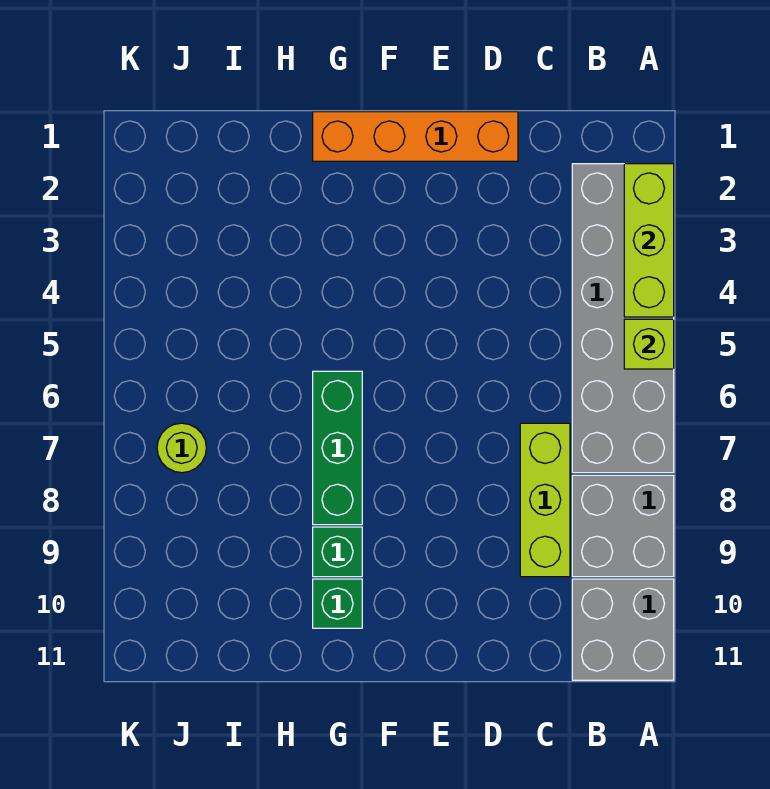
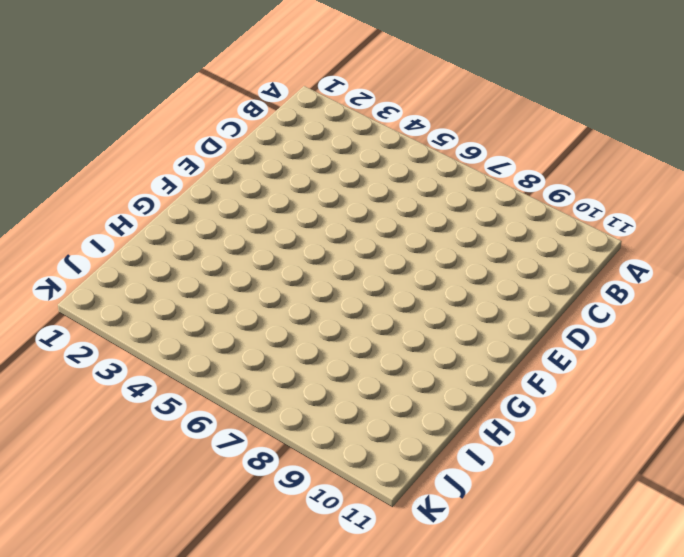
none -> grey brick A2:B7 level 1
none -> grey brick A8:B9 level 1

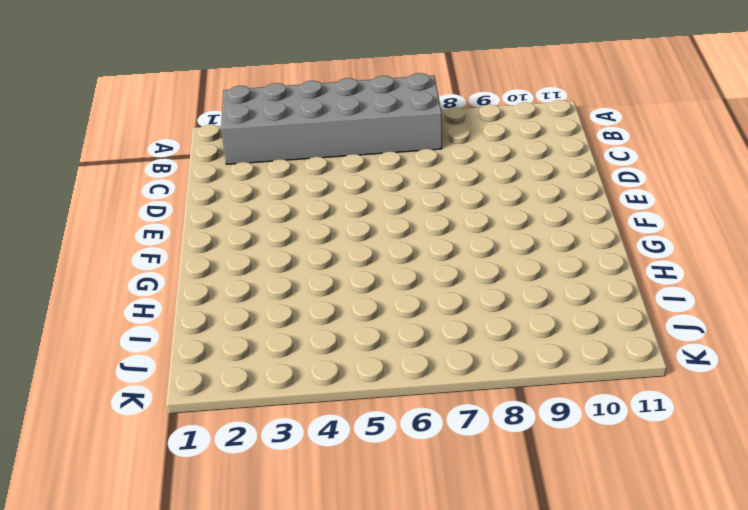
none -> grey brick A8:B9 level 1
none -> grey brick A10:B11 level 1

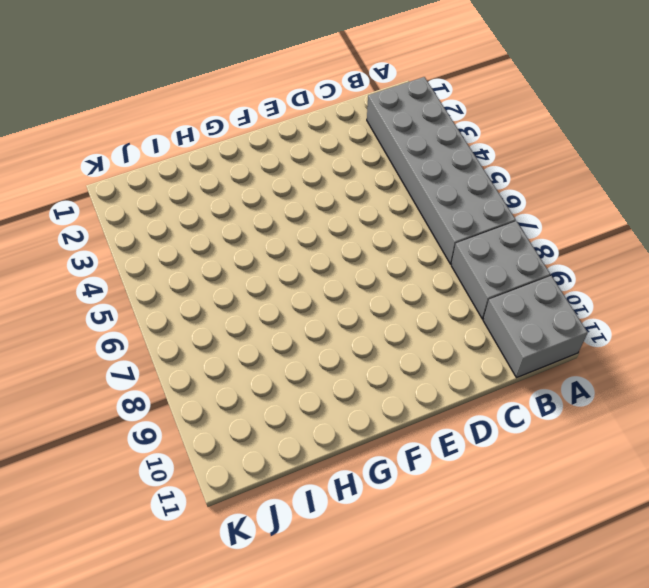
none -> lime brick C7:C9 level 1
none -> orange brick D1:G1 level 1

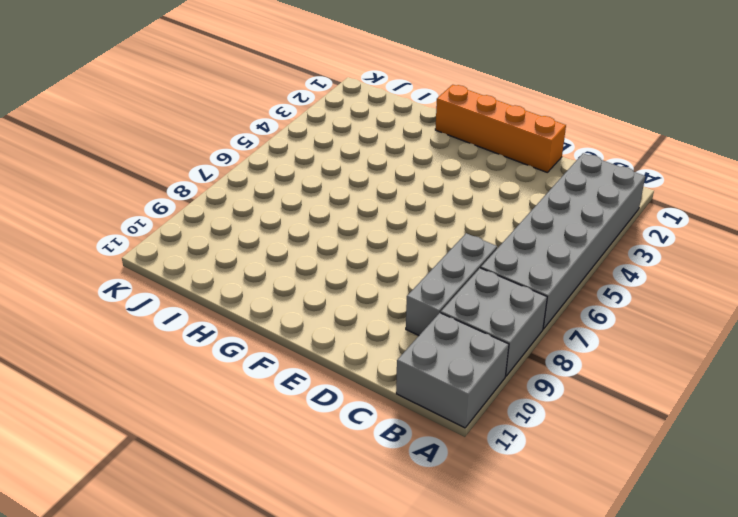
grey brick C7:C9 level 1 -> lime brick C7:C9 level 1
none -> green brick G6:G8 level 1
none -> green brick G9 level 1

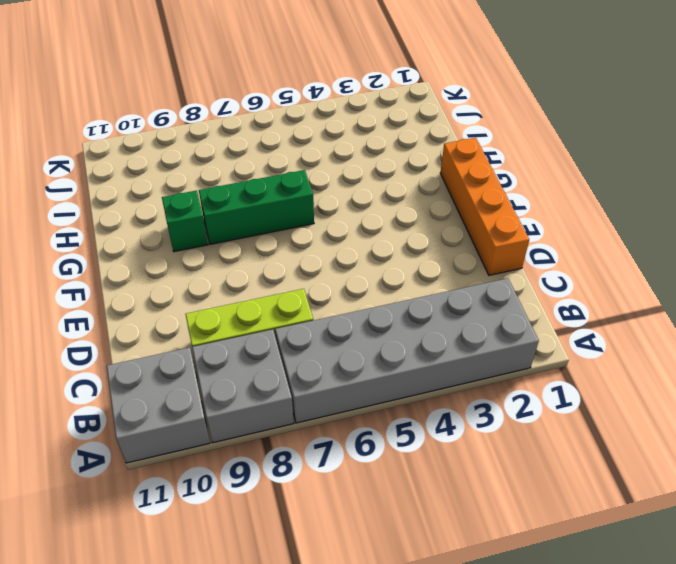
none -> green brick G10 level 1
none -> lime round brick J7 level 1

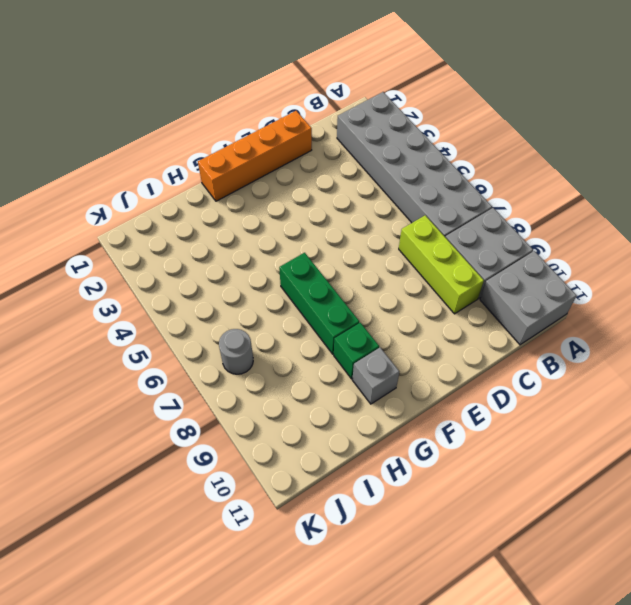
grey brick G10 level 1 -> green brick G10 level 1
grey round brick J7 level 1 -> lime round brick J7 level 1
none -> lime brick A2:A4 level 2
none -> lime brick A5 level 2

